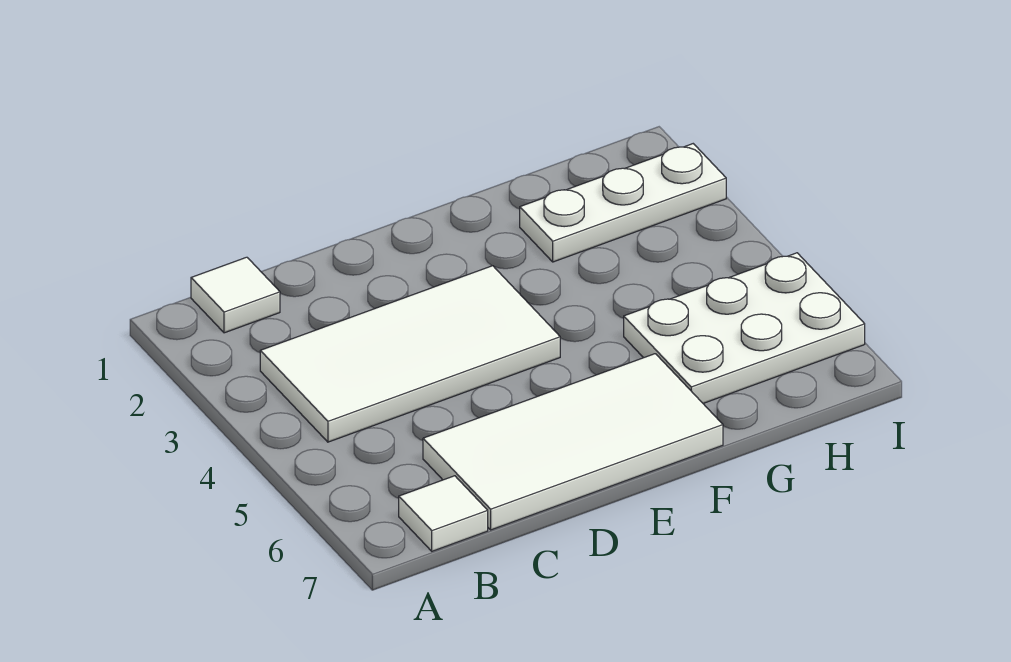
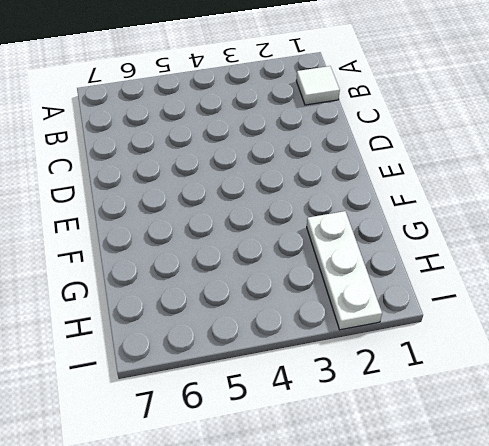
none -> white tile B3:E4 level 1
none -> white tile B7 level 1

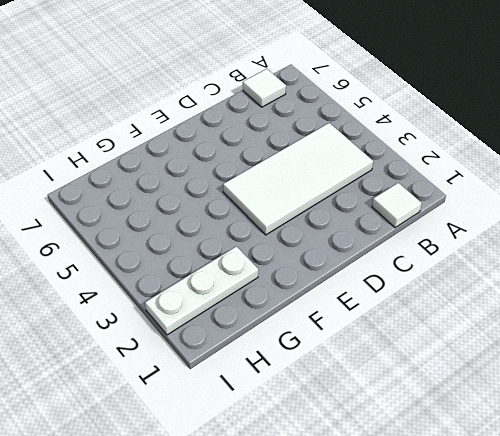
none -> white tile C6:F7 level 1
none -> white plate G5:I6 level 1

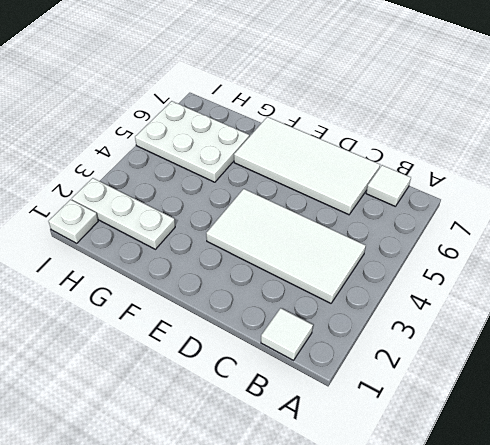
white plate I1 level 1 -> none

